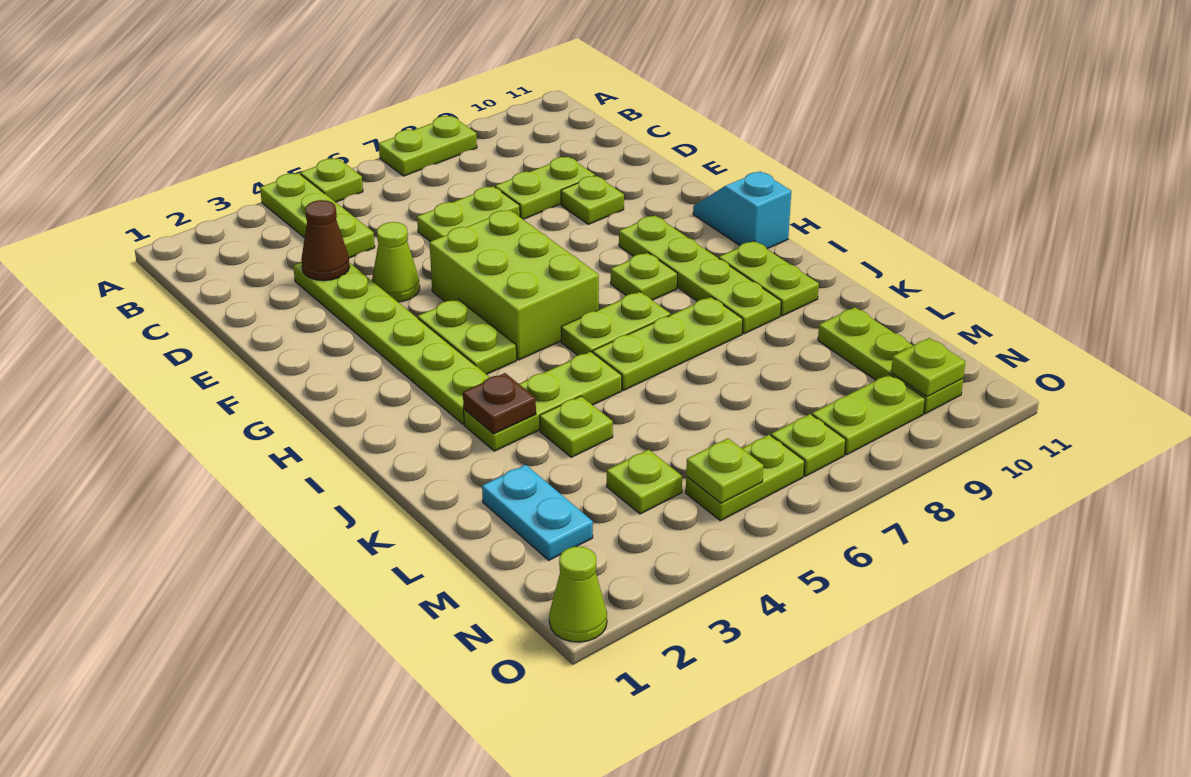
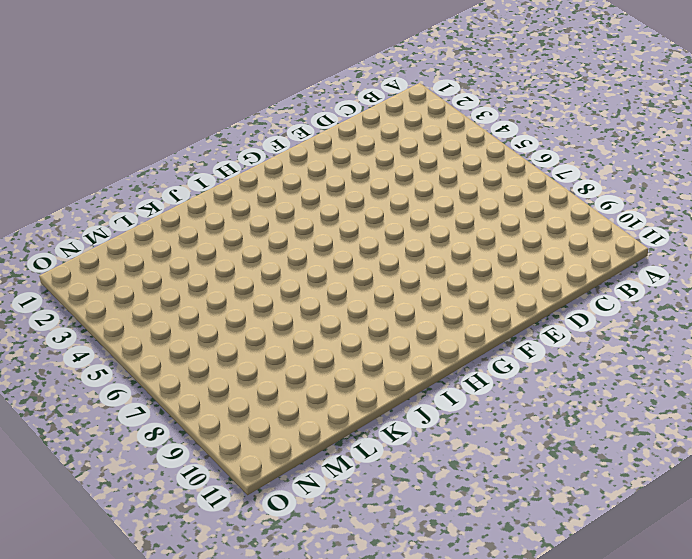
none -> lime plate A4:C4 level 1
none -> lime plate A5 level 1
none -> lime plate A7:A8 level 1

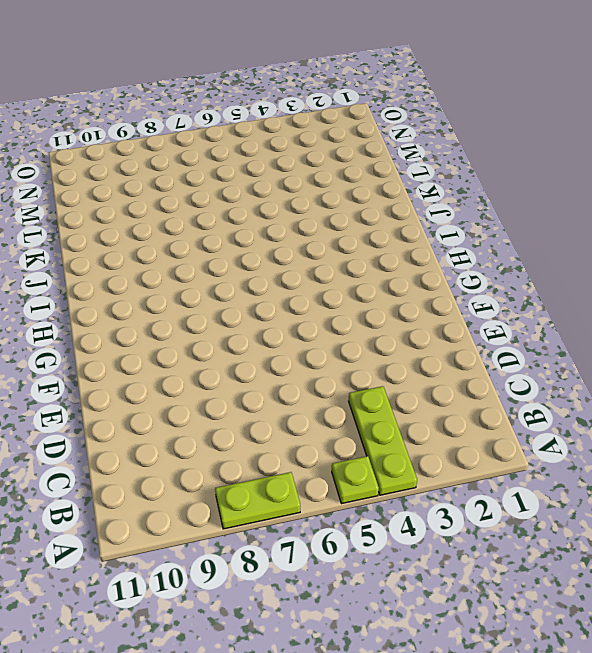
none -> lime plate D3:I3 level 1
none -> lime plate D6:D7 level 1
none -> lime plate D8:D9 level 1

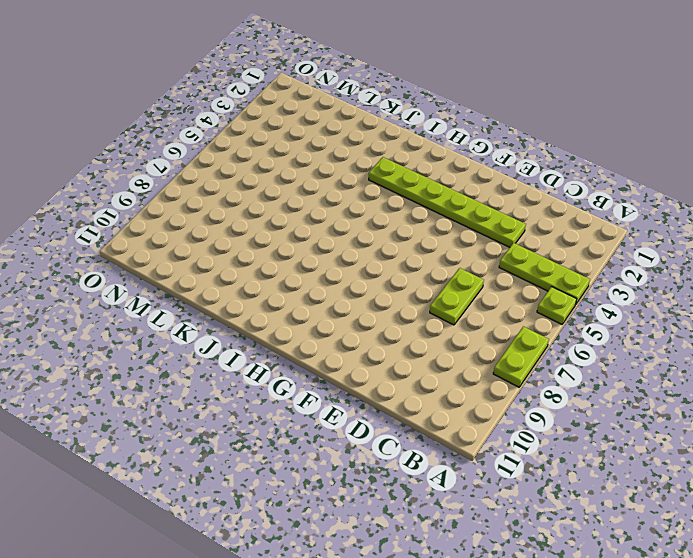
none -> lime plate D8:D9 level 1
none -> lime cone E4 level 1
none -> lime plate E9 level 1

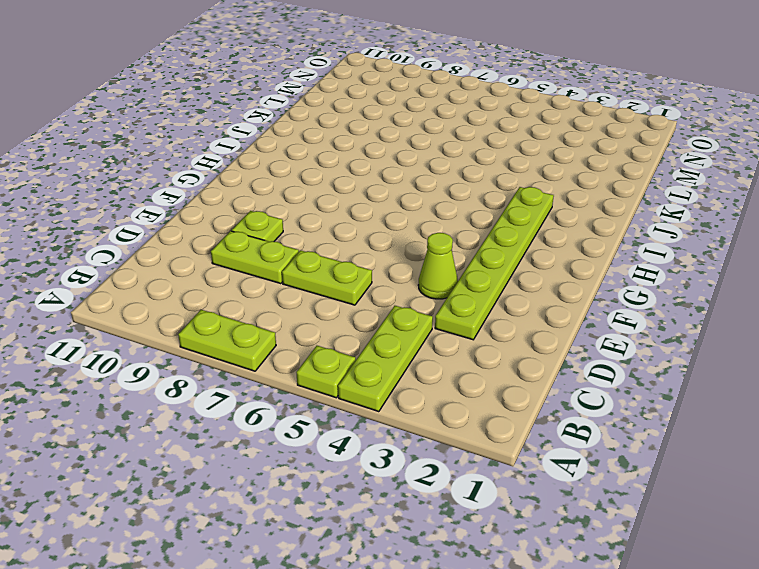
none -> lime brick F5:H6 level 1
none -> lime plate G4:H4 level 1
none -> lime plate G9:J9 level 1

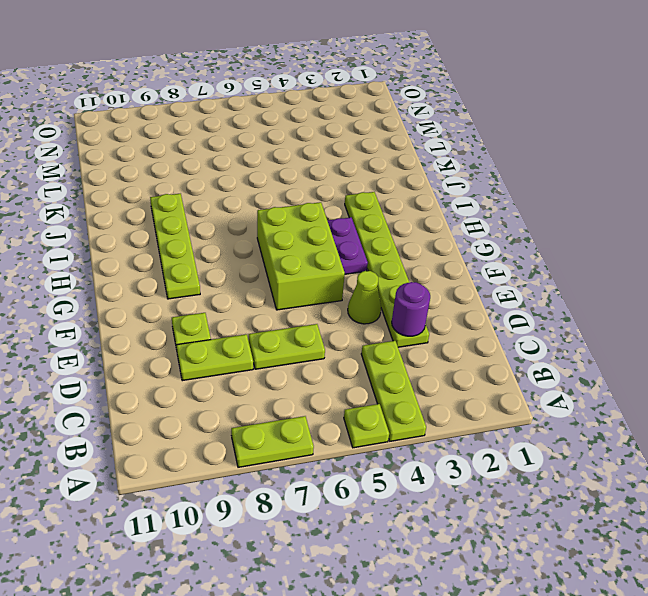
purple round brick D3 level 2 -> brown cone D3 level 2
purple plate G4:H4 level 1 -> lime plate G4:H4 level 1
none -> cyan slope G11:H11 level 1 top H
none -> lime plate H8 level 1
none -> lime plate I6:I7 level 1

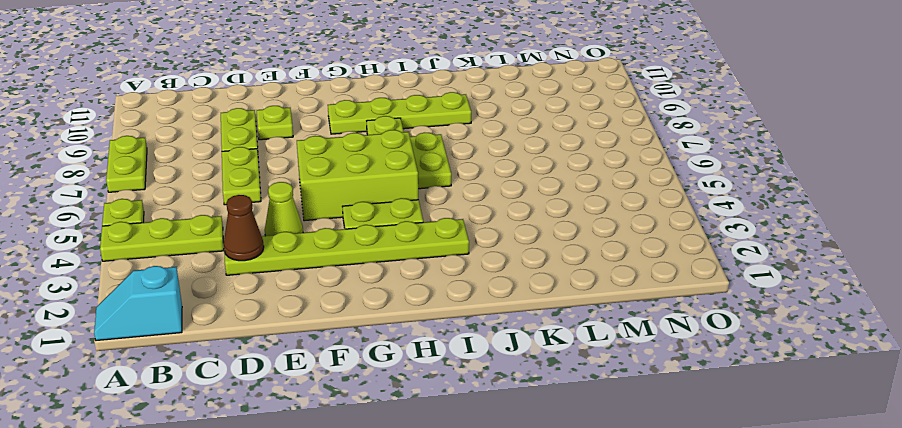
cyan slope A1:B1 level 1 top B -> cyan slope G11:H11 level 1 top H
none -> lime plate I10:J10 level 1
none -> lime plate J3:J5 level 1
none -> lime plate J6:J8 level 1

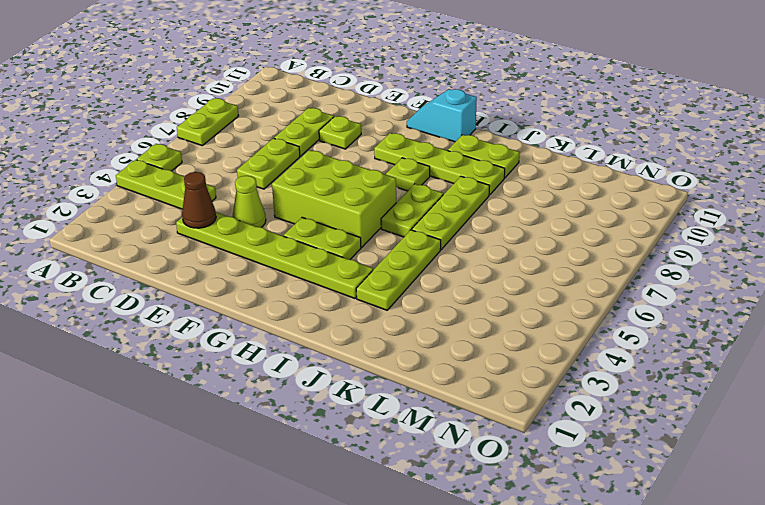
none -> lime plate K4 level 1
none -> cyan plate L2:M2 level 1
none -> lime plate L10:N10 level 1

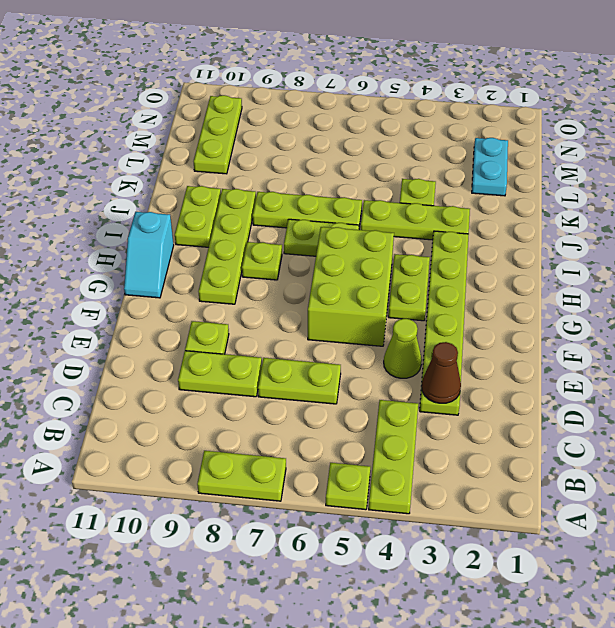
none -> lime plate M4 level 1
none -> lime plate N5:N6 level 1
none -> lime plate N7 level 1

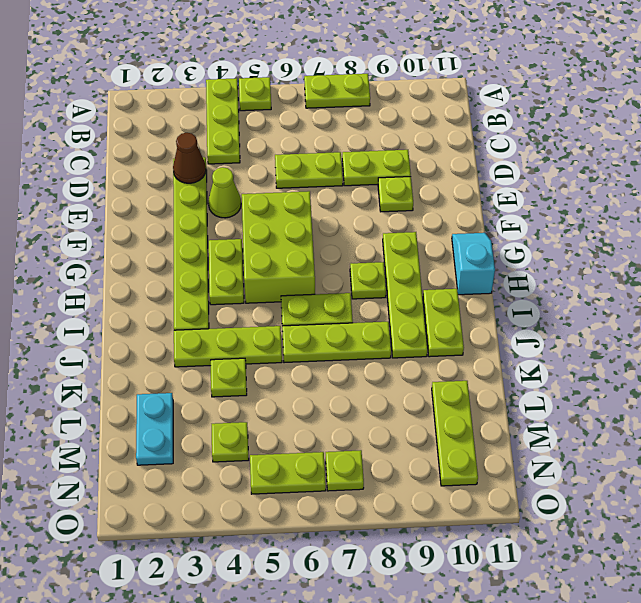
none -> lime plate N8:N9 level 1
none -> lime cone O1 level 1
none -> brown plate J3 level 2

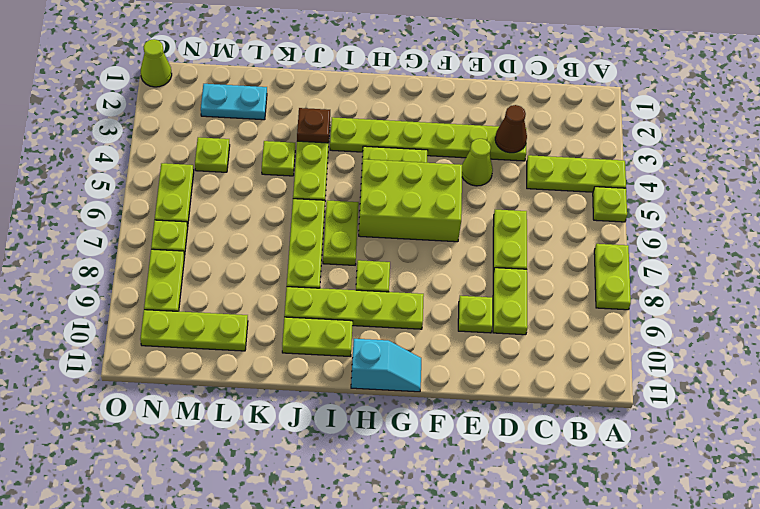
none -> lime plate N5 level 2
none -> lime plate N10 level 2

